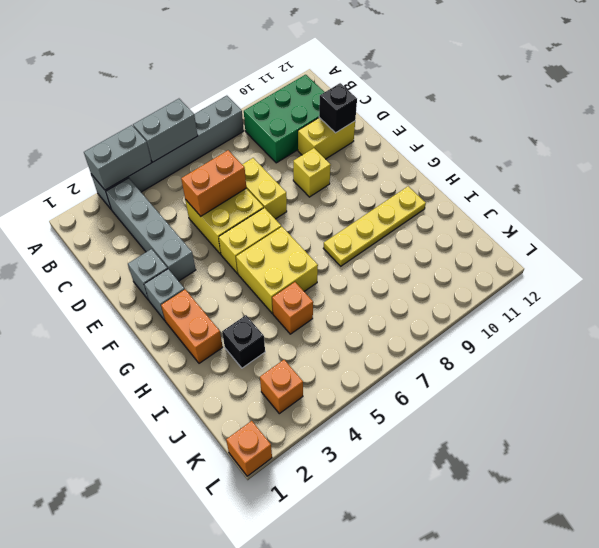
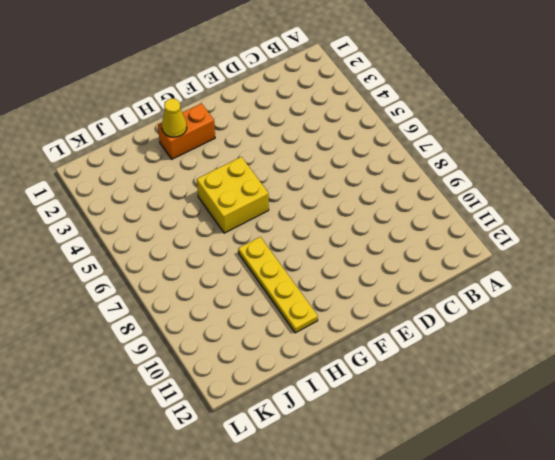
yellow cone H2 level 2 -> none
none -> grey brick A3:A8 level 1
none -> grey brick B3:E3 level 1
none -> green brick B9:C11 level 1

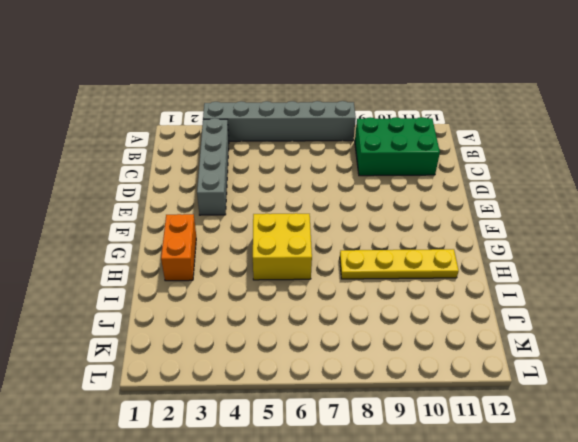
none -> yellow brick D5:E6 level 1
none -> yellow brick D7:E7 level 1
none -> yellow brick D10:D11 level 1

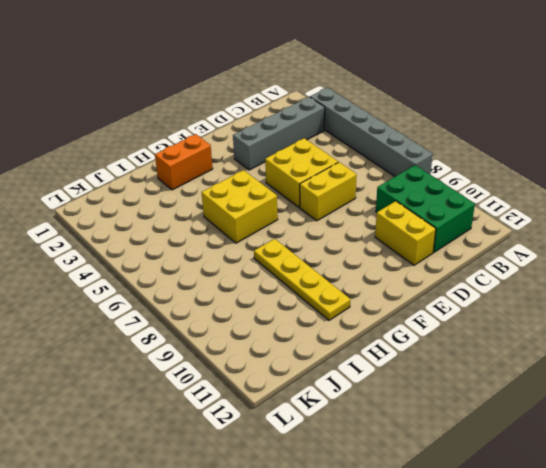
none -> grey brick E2 level 1
none -> yellow brick E9 level 1
none -> grey brick F2 level 1

